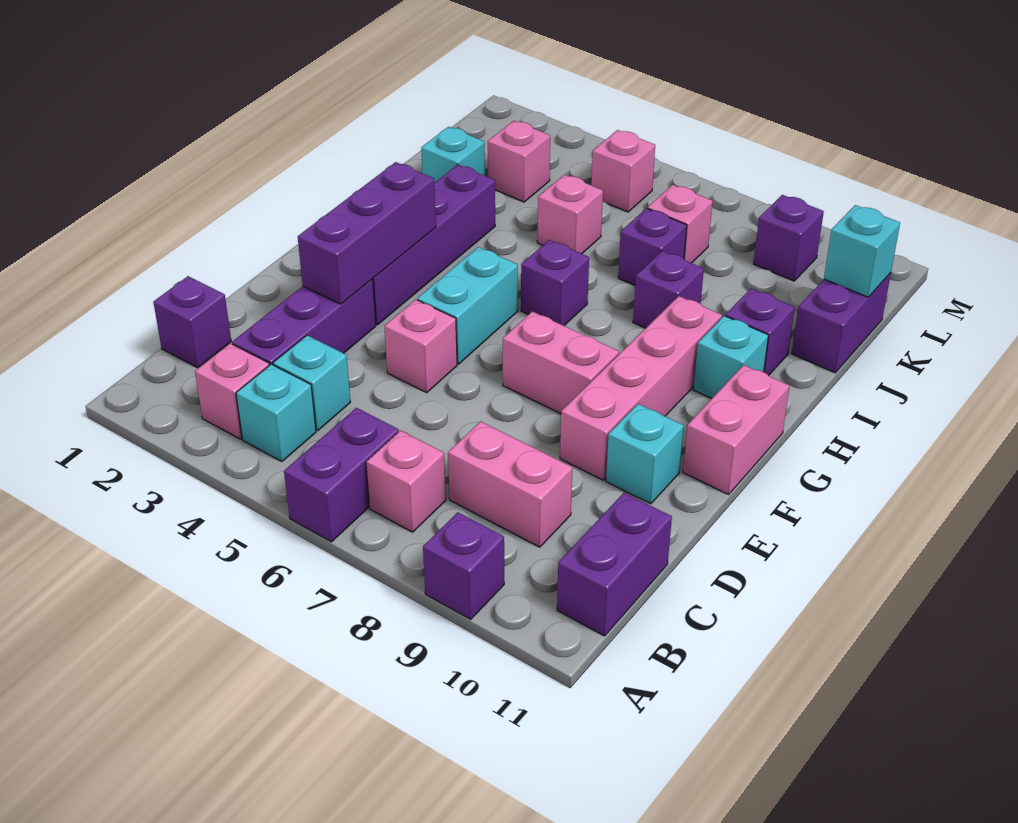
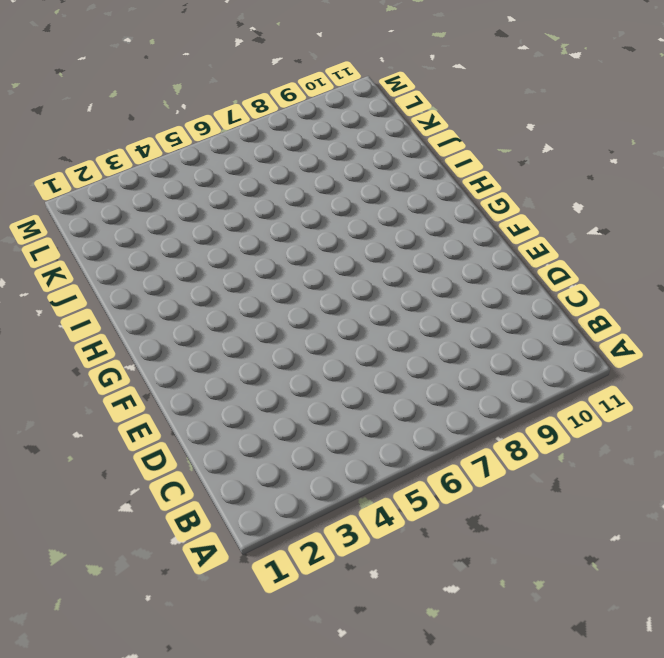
none -> purple brick A6:B6 level 1
none -> purple brick A9 level 1
none -> pink brick B3 level 1
none -> cyan brick B4 level 1

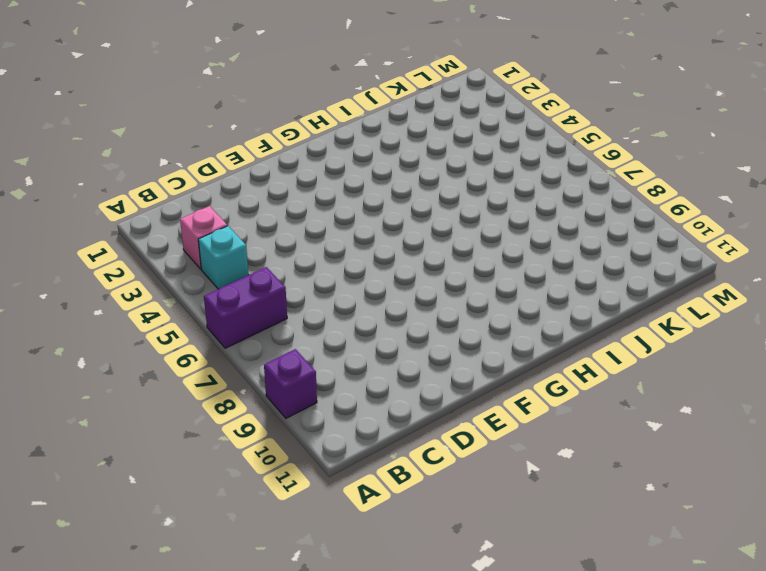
none -> pink brick B7 level 1
none -> purple brick B11:C11 level 1
none -> purple brick C1 level 1
none -> purple brick C3:E3 level 1

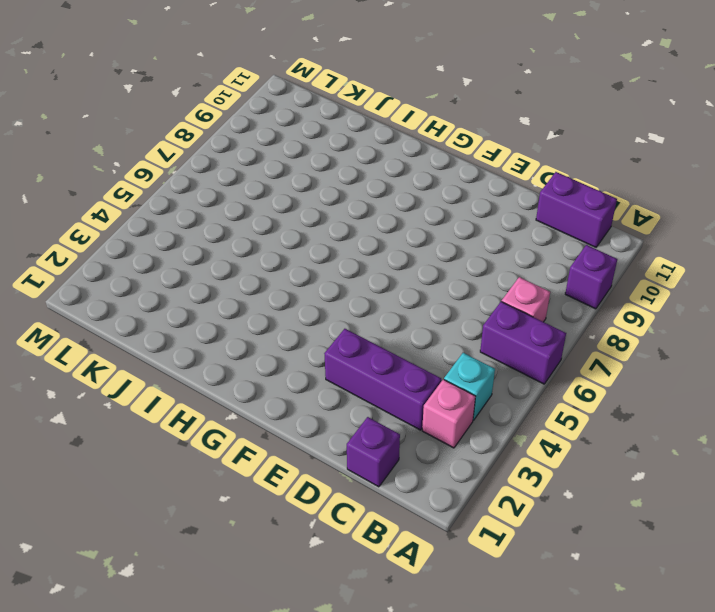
none -> cyan brick C4 level 1
none -> pink brick C8:C9 level 1
none -> pink brick E5 level 1
none -> pink brick E9:H9 level 1

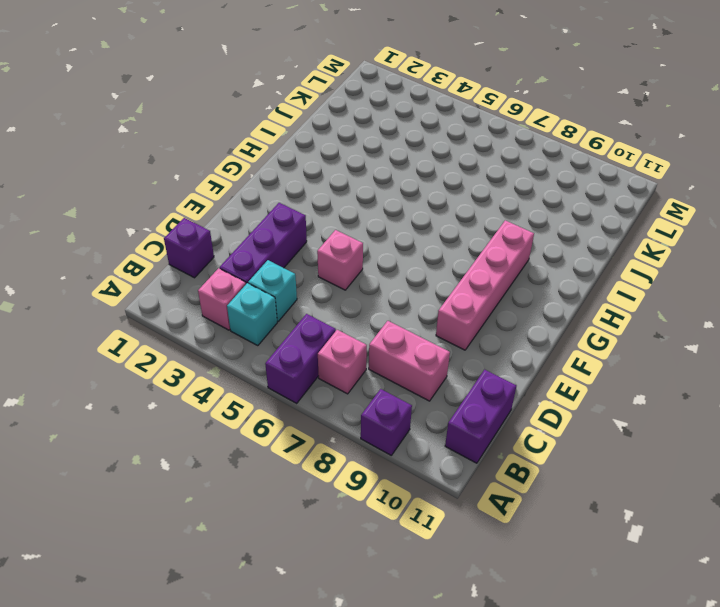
none -> cyan brick E10 level 1
none -> purple brick F3:I3 level 1
none -> cyan brick F5:G5 level 1
none -> pink brick F7:F8 level 1

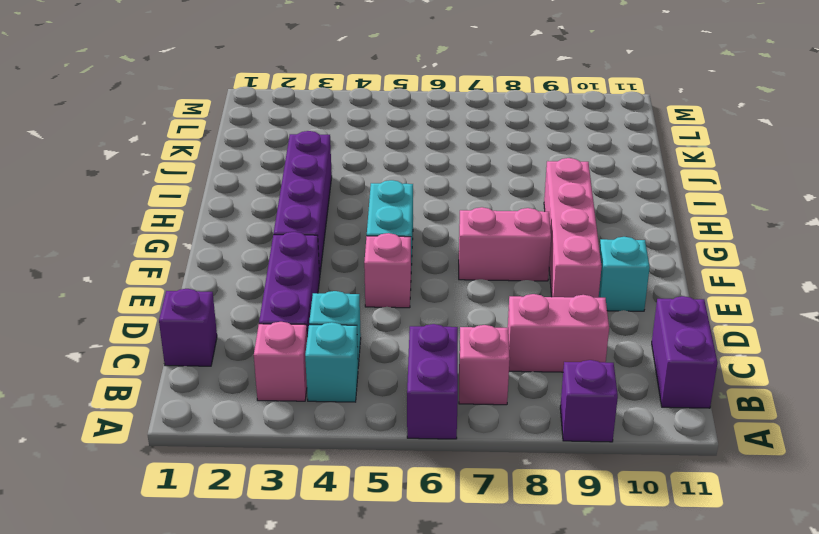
none -> pink brick F11:G11 level 1
none -> purple brick H6 level 1
none -> cyan brick H10 level 1
none -> purple brick I8 level 1

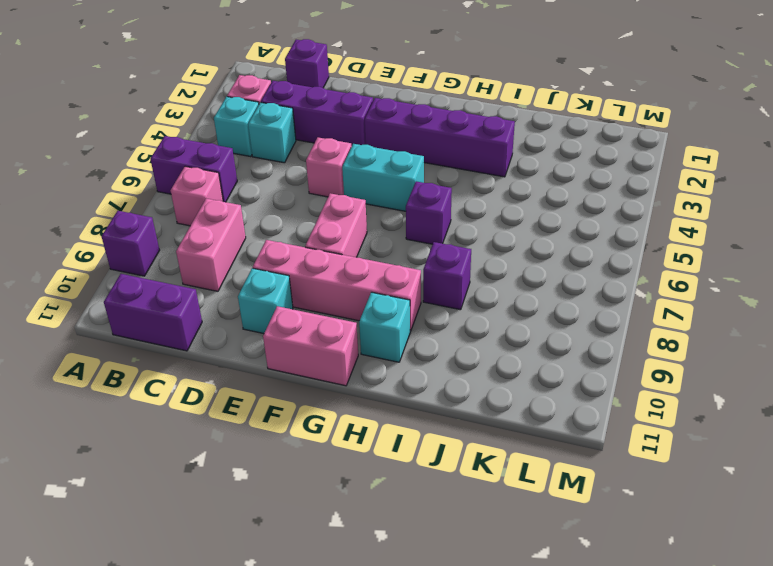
none -> purple brick I10 level 1
none -> cyan brick J2 level 1
none -> pink brick J5 level 1
none -> purple brick J7 level 1

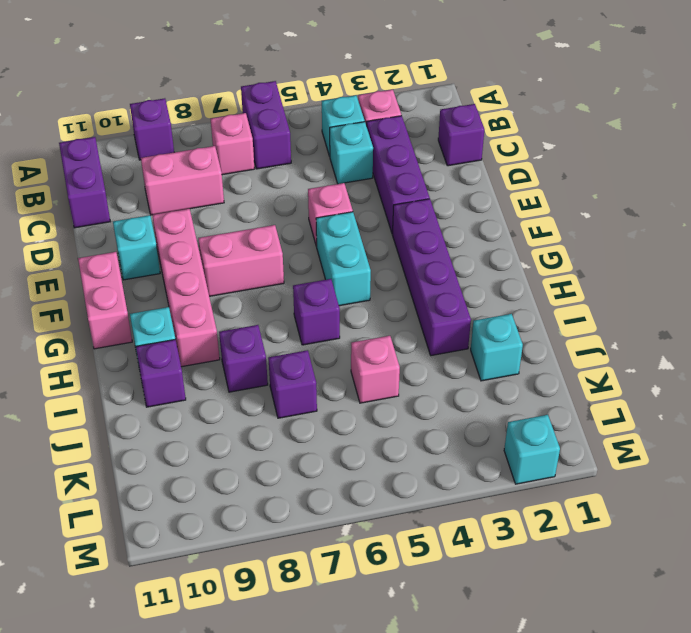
cyan brick M2 level 1 -> cyan brick K11 level 2
none -> purple brick J11:K11 level 1
none -> pink brick K3 level 1
none -> pink brick K7 level 1
none -> pink brick L5 level 1

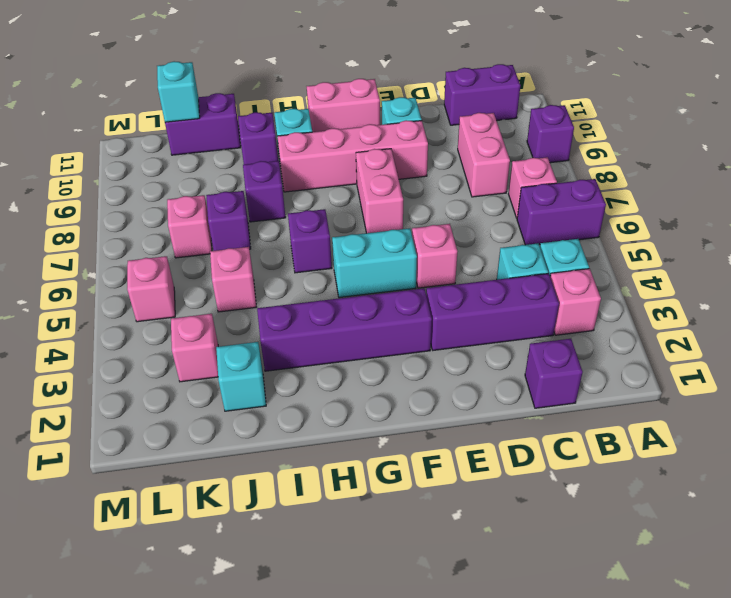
none -> purple brick L9 level 1
none -> purple brick E3:G3 level 2

